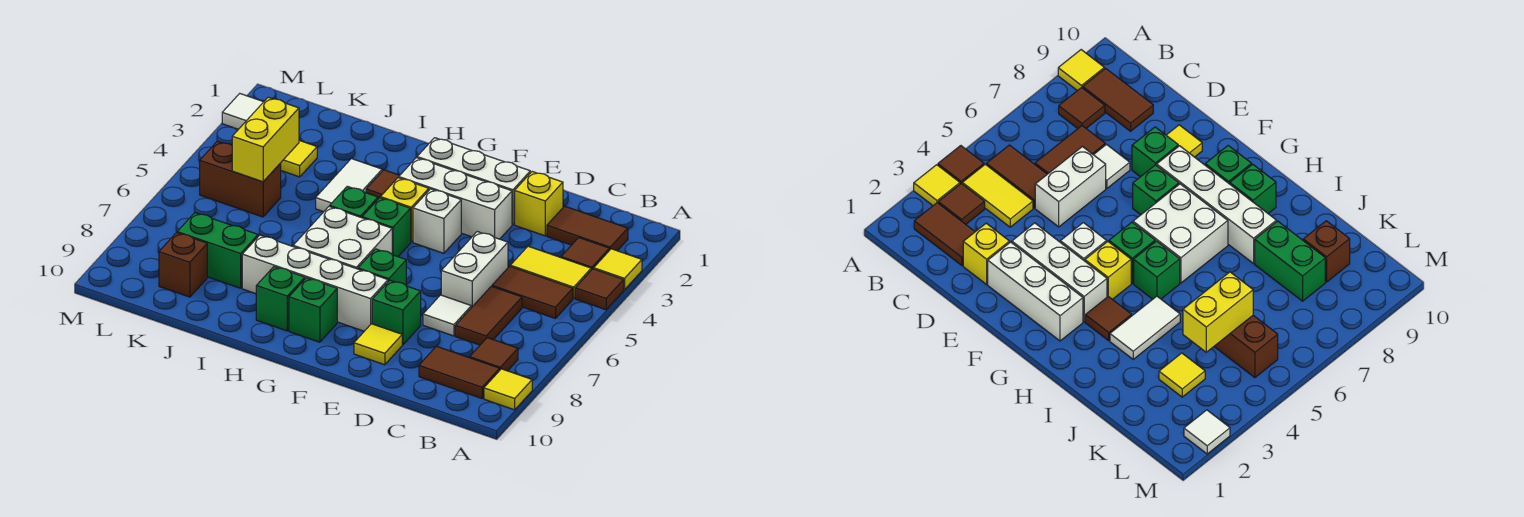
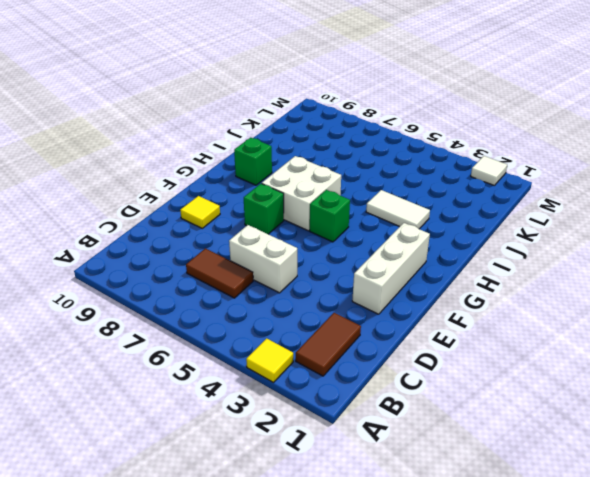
none -> brown tile A4 level 1
none -> yellow tile A9 level 1
none -> brown tile B3 level 1
none -> yellow tile B4:C4 level 1

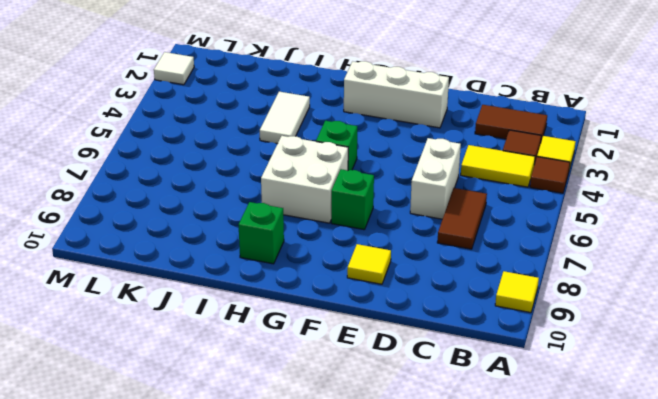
none -> brown tile B5:C5 level 1
none -> brown tile B8 level 1
none -> brown tile B9:C9 level 1
none -> yellow brick D2 level 1

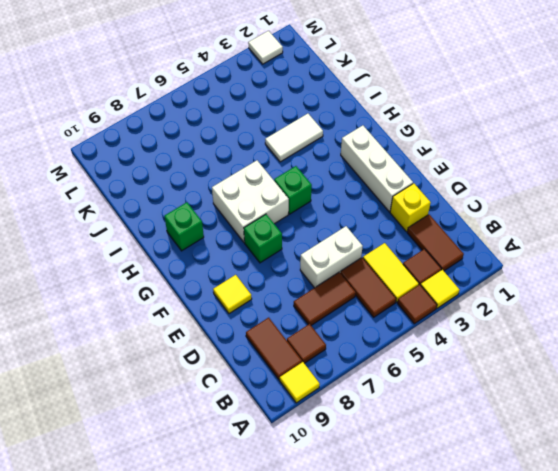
none -> white tile D7 level 1
none -> white brick E3:G3 level 1
none -> green brick E8 level 1
none -> white brick F4 level 1

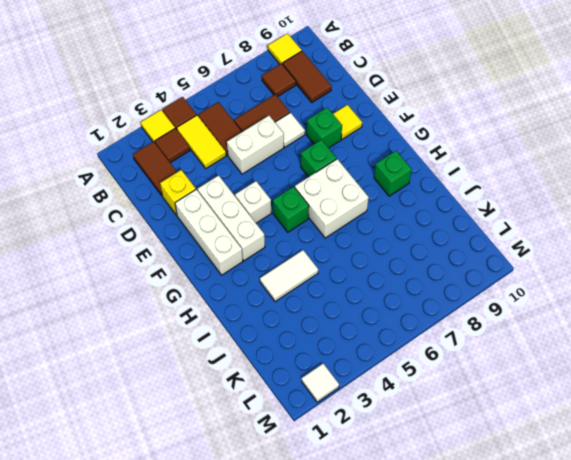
none -> white brick F8:I8 level 1
none -> yellow brick G4 level 1
none -> green brick G9 level 1
none -> brown tile H3 level 1

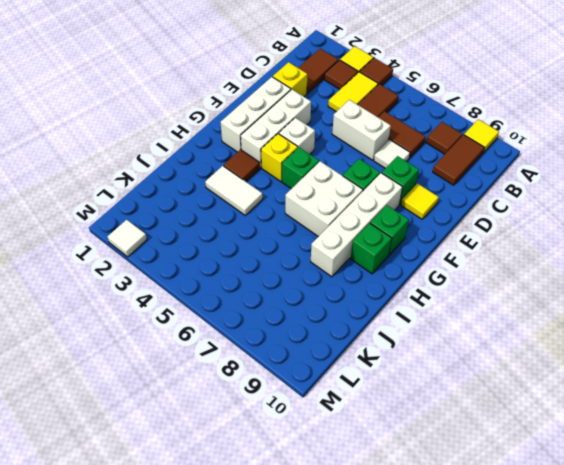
none -> green brick H5 level 1
none -> green brick J8:K8 level 1
none -> yellow tile K3 level 1
none -> brown brick K5:L5 level 1

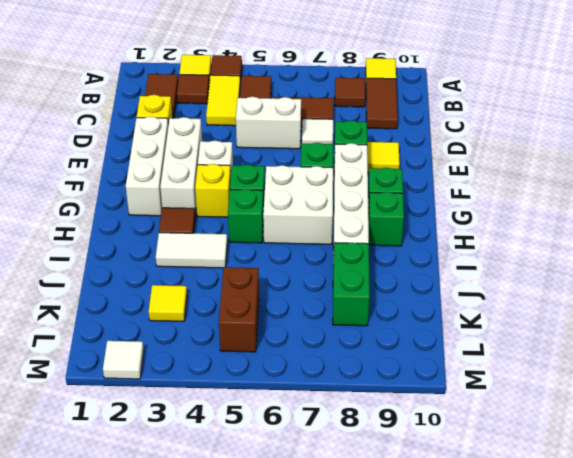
none -> brown brick K9 level 1
none -> yellow brick K4:K5 level 2

